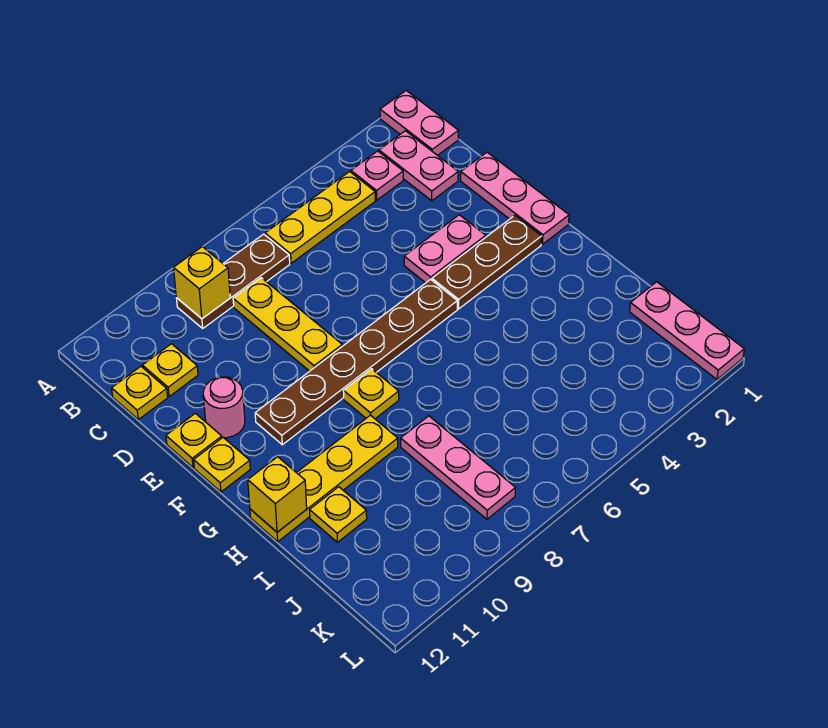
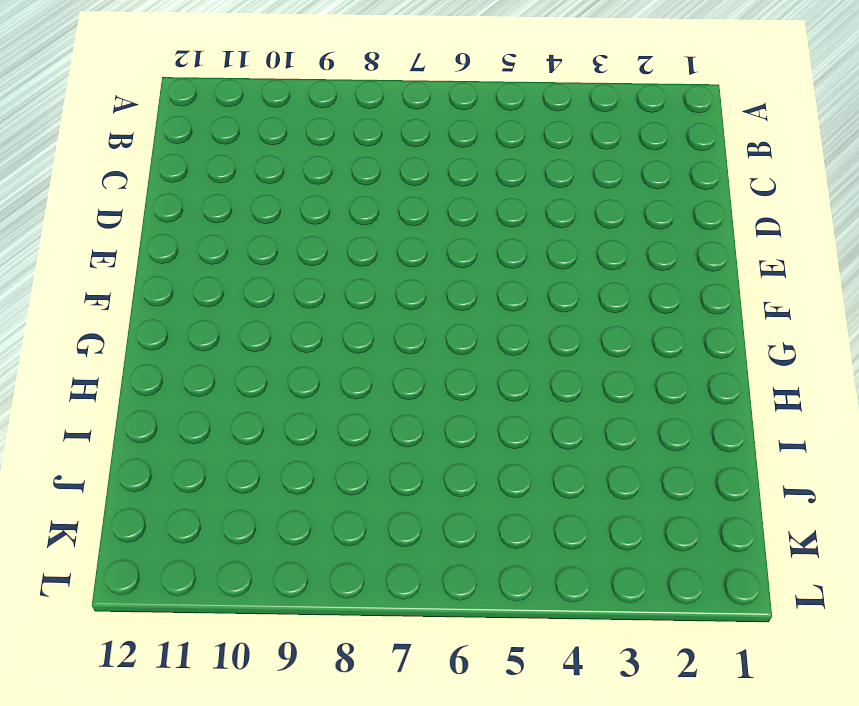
none -> pink plate A1:B1 level 1
none -> pink plate B2:C2 level 1
none -> pink plate B3 level 1

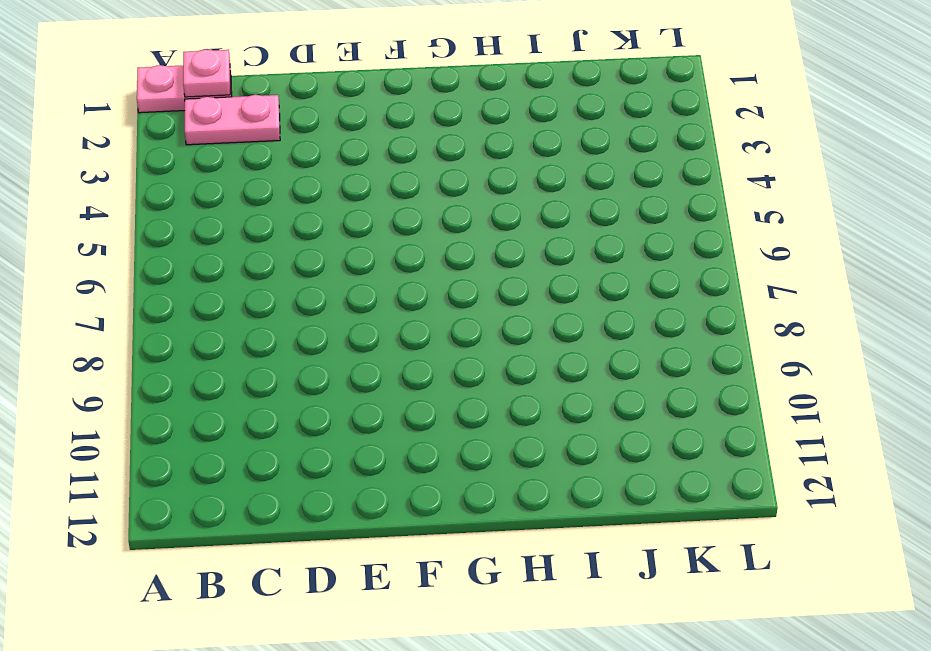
pink plate B1 level 2 -> pink plate B3 level 1
none -> yellow plate B4:B6 level 1
none -> brown plate B7:B9 level 1
none -> yellow plate C8:E8 level 1

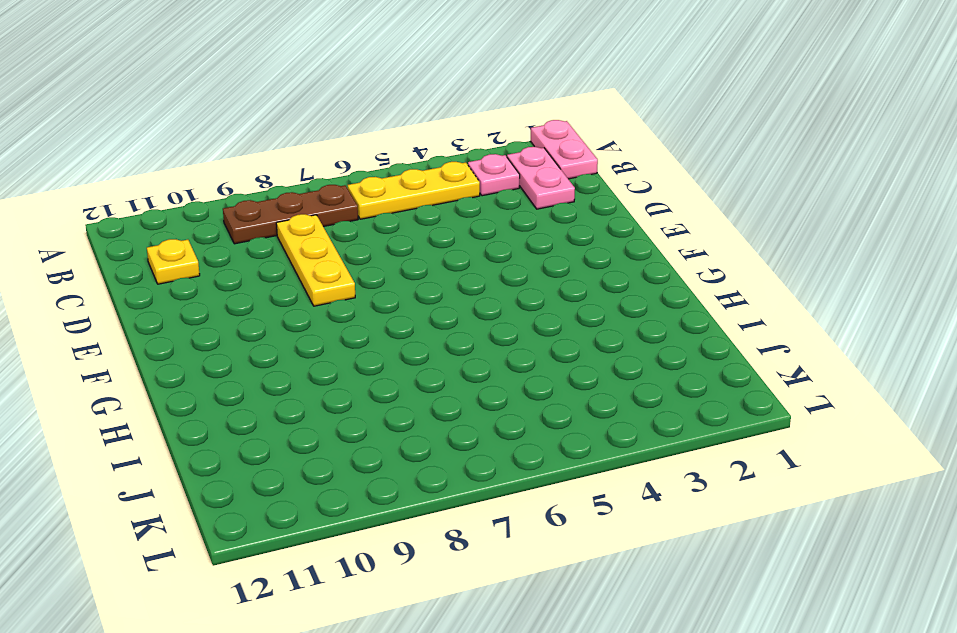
none -> yellow plate C12 level 1
none -> pink plate D1:F1 level 1
none -> pink plate E3:E4 level 1

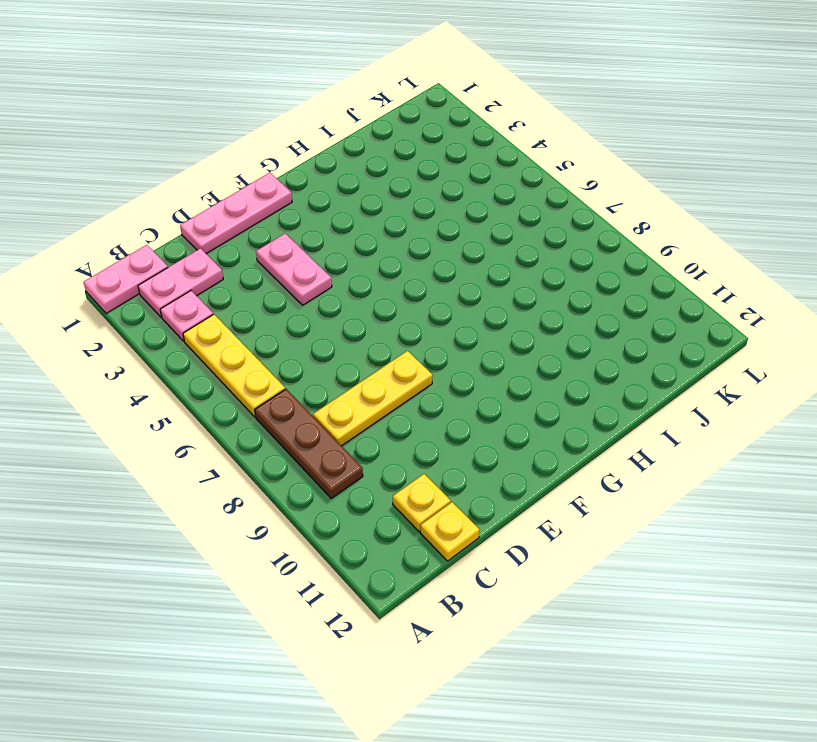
none -> pink round brick E11 level 1
none -> yellow plate E12 level 1
none -> brown plate F2:F4 level 1

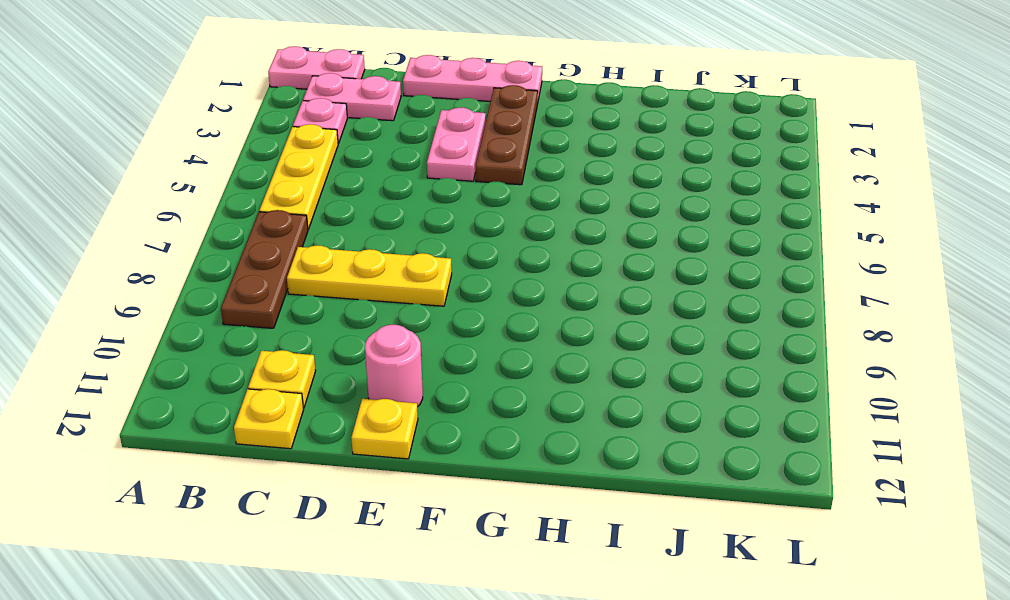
none -> brown plate F5:F10 level 1
none -> yellow plate F12 level 1
none -> yellow plate G8 level 1

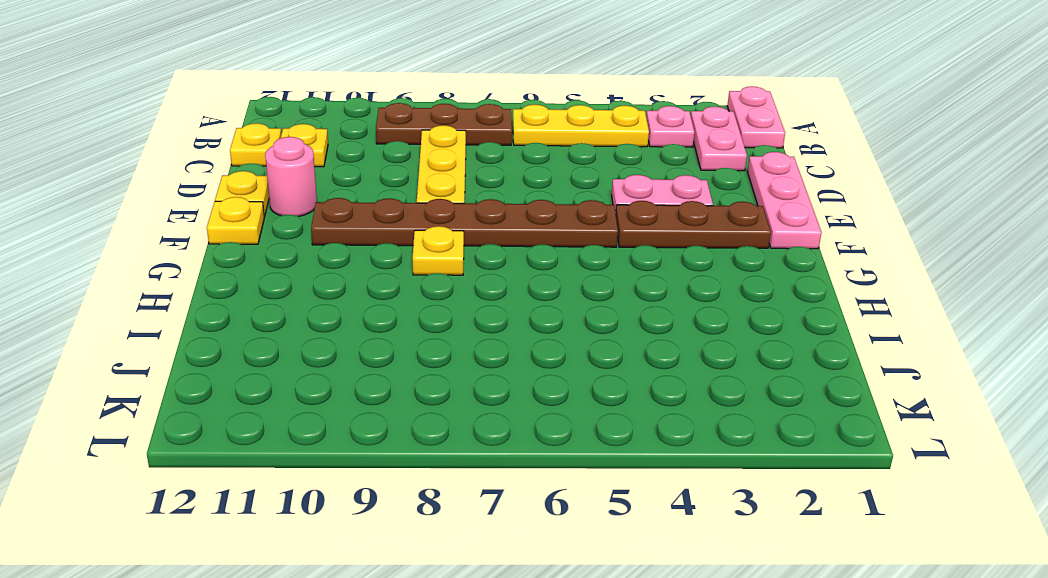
none -> yellow plate H9:H12 level 1
none -> pink plate I8:K8 level 1
none -> yellow plate I11 level 1

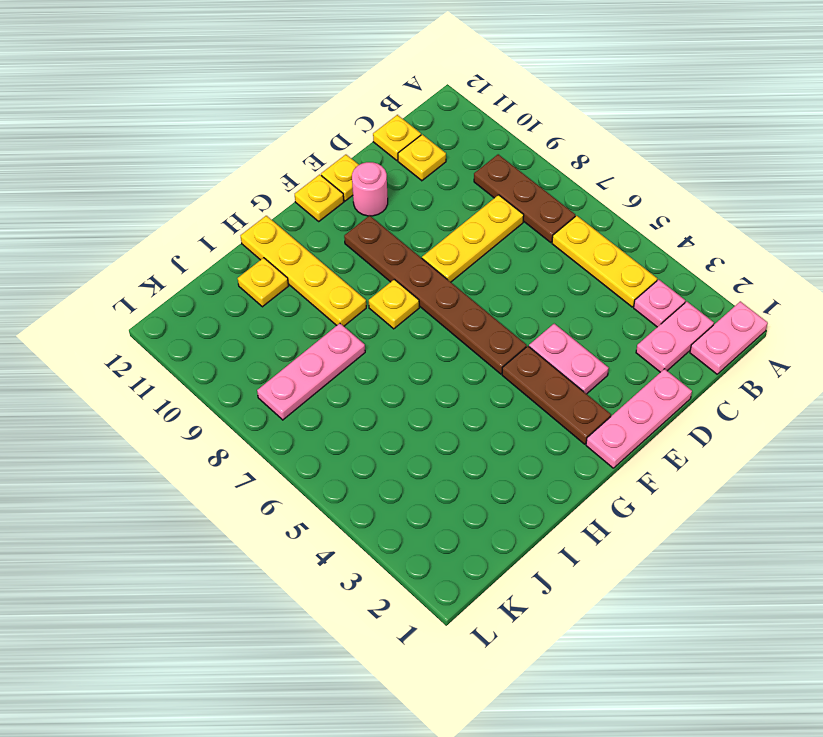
none -> pink plate J1:L1 level 1
none -> yellow brick B9 level 2
none -> yellow brick H12 level 2

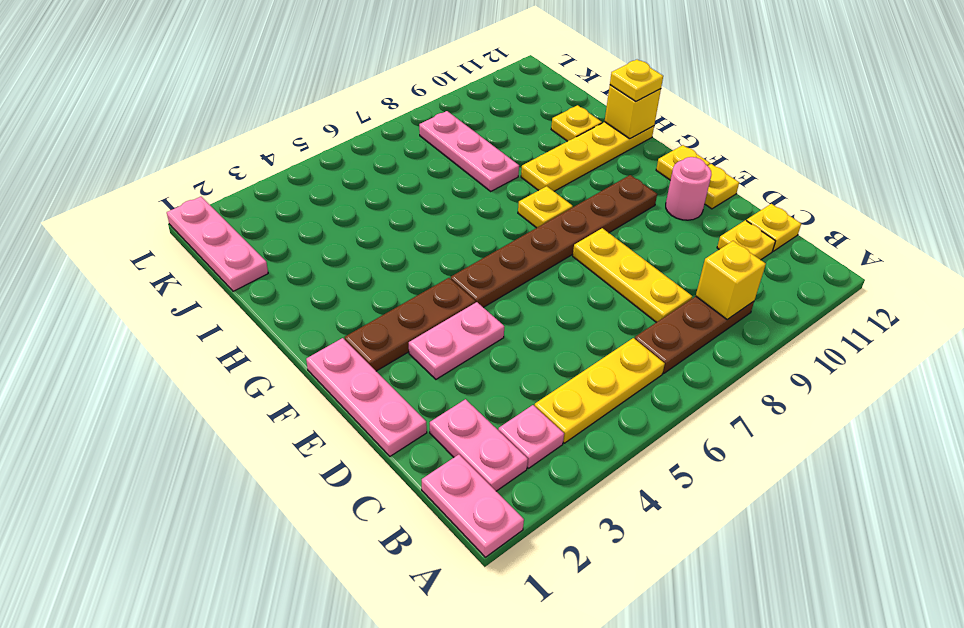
yellow plate H12 level 3 -> none

